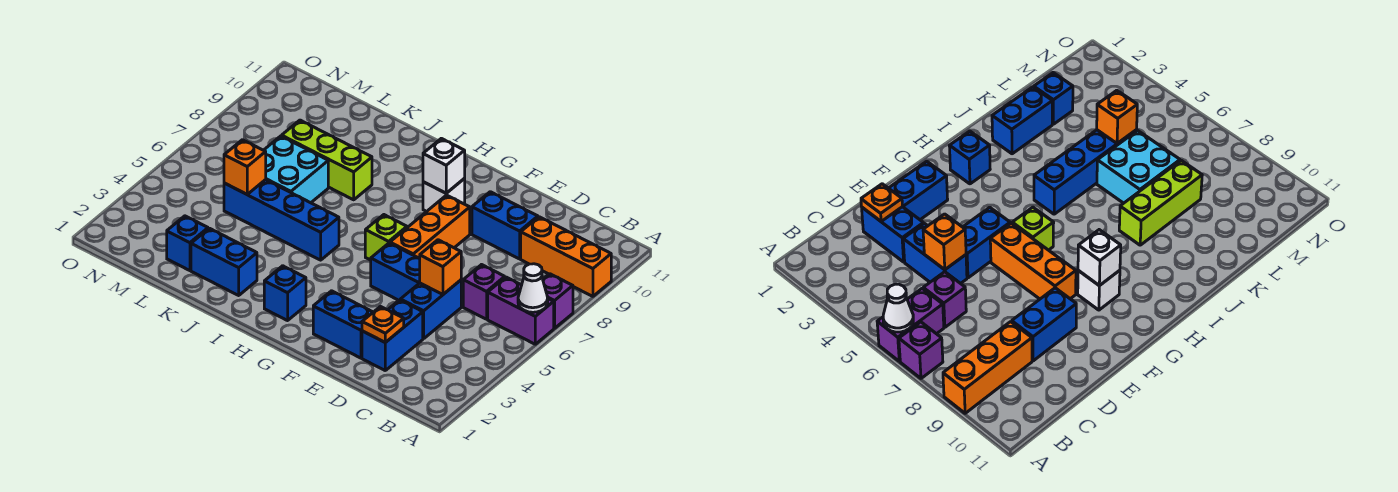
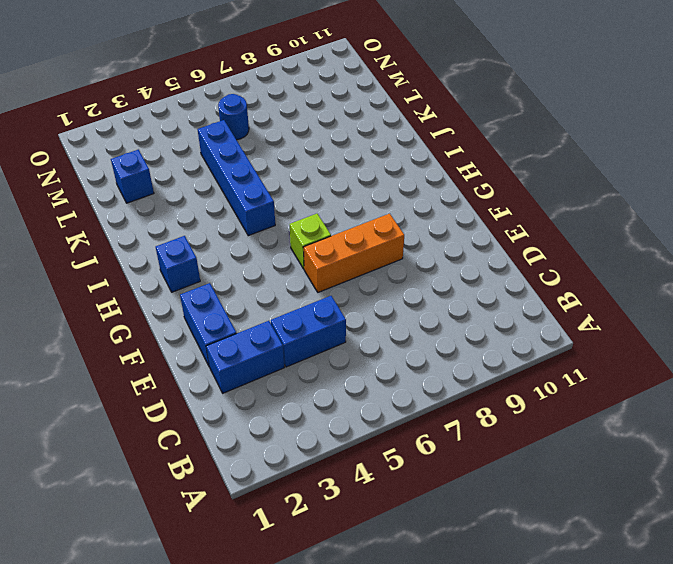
blue round brick M6 level 1 -> none
none -> purple brick A6:B6 level 1
none -> purple brick A7 level 1
none -> orange brick A9:C9 level 1

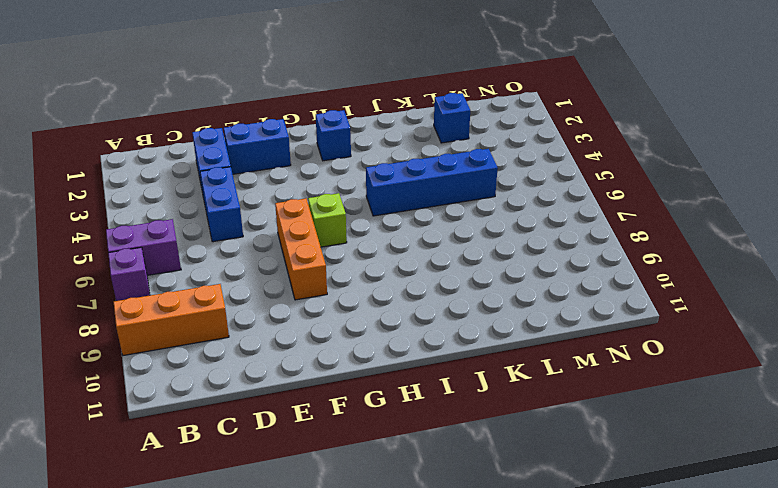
none -> purple brick C6 level 1
none -> blue brick D9:E9 level 1
none -> blue brick E5:F5 level 1

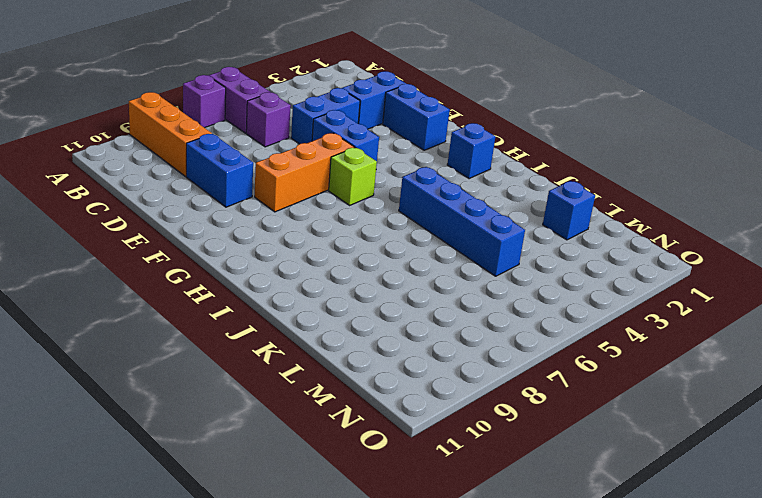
none -> white brick G9 level 1
none -> blue brick J2:K2 level 1
none -> lime brick J8:L8 level 1

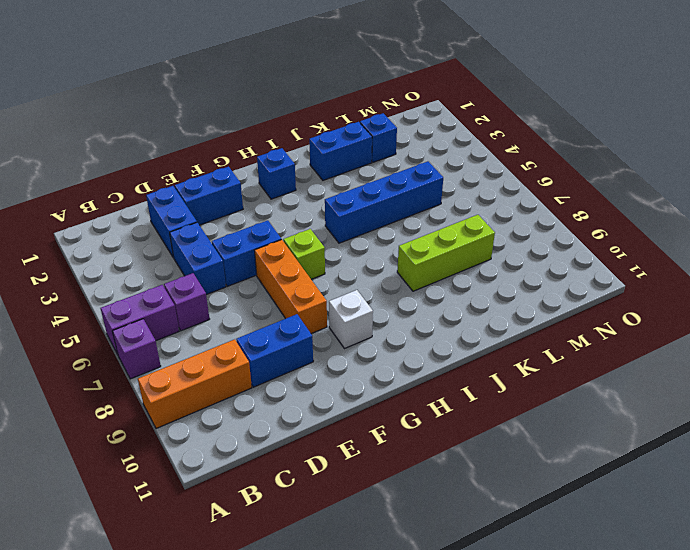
none -> cyan brick K6:L7 level 1
none -> white cone A6 level 2
none -> orange plate D2 level 2

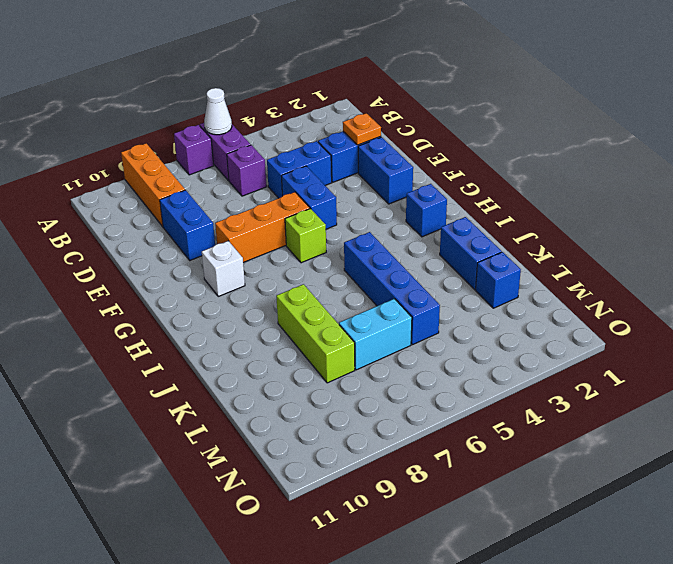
cyan brick L6:L7 level 1 -> cyan brick K6:L7 level 1
none -> orange brick D5 level 2
none -> white brick G9 level 2
none -> orange brick L5 level 2

